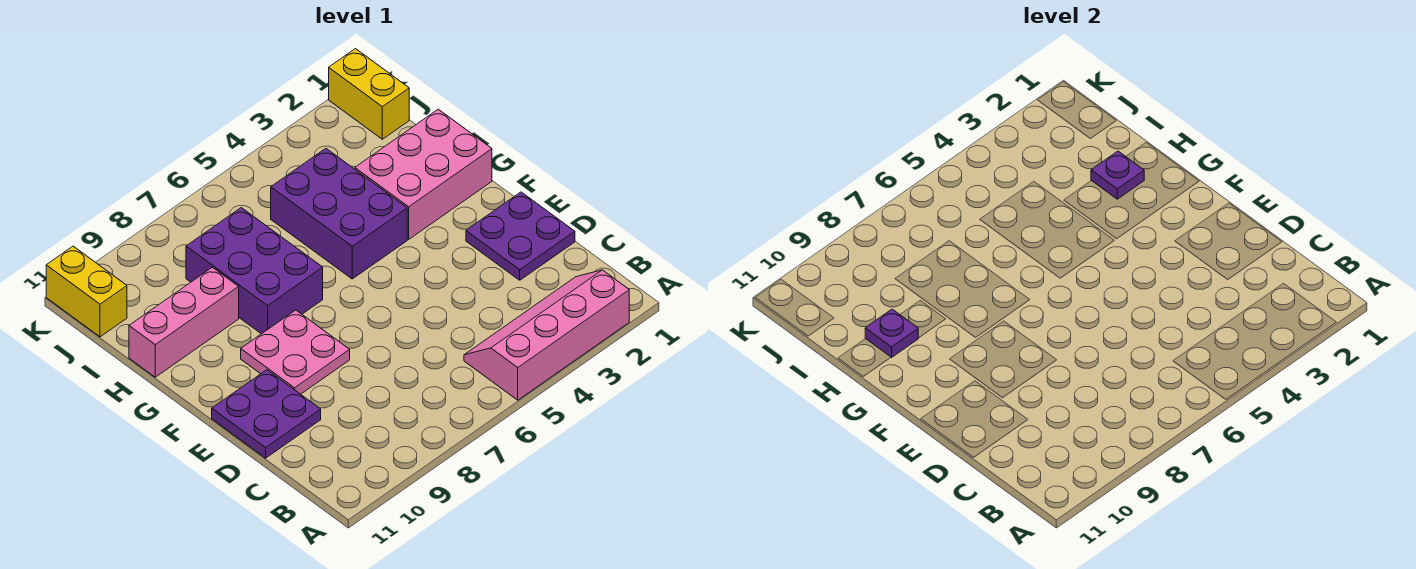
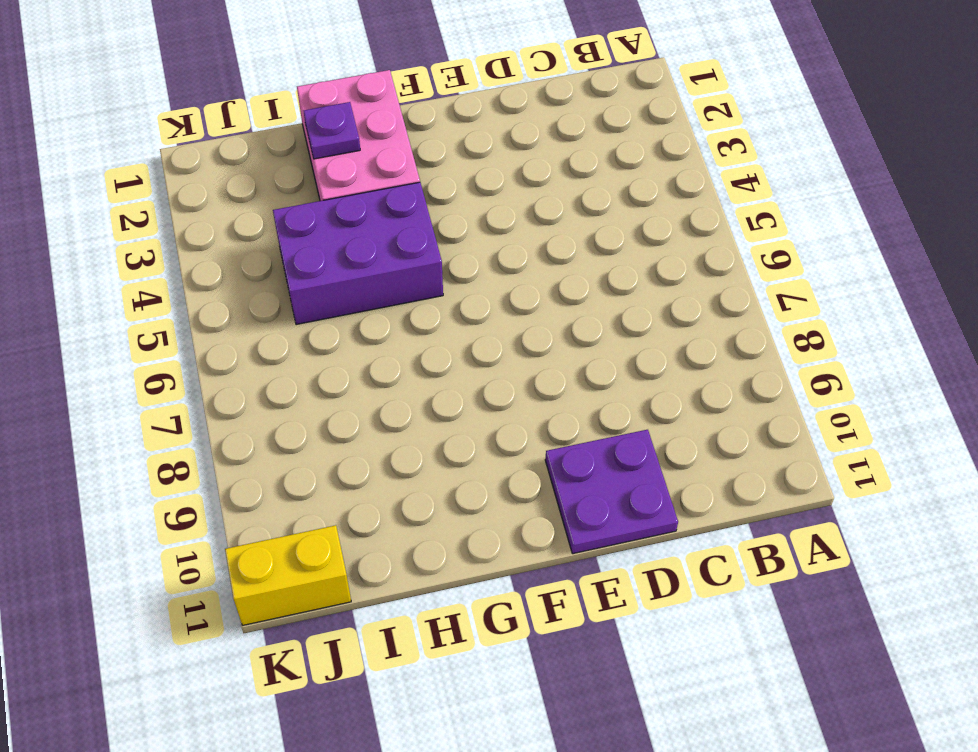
none -> pink slope A2:B5 level 1 top A
none -> purple plate D1:E2 level 1
none -> pink plate E8:F9 level 1

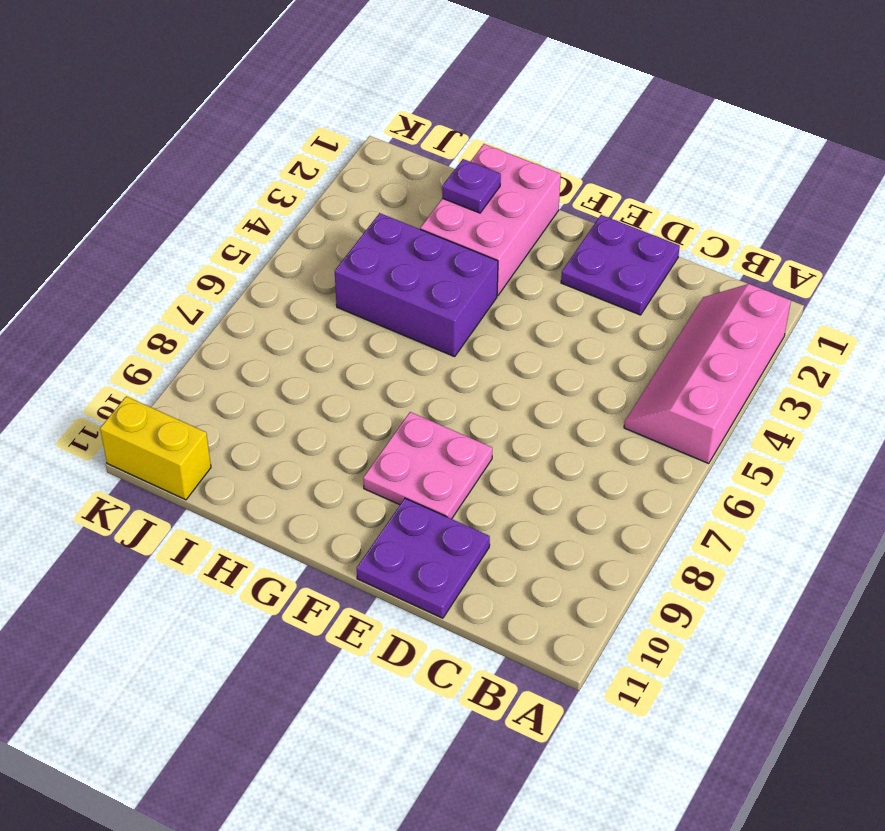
none -> purple brick G7:I8 level 1
none -> pink brick H9:H11 level 1
none -> yellow brick J1:K1 level 1

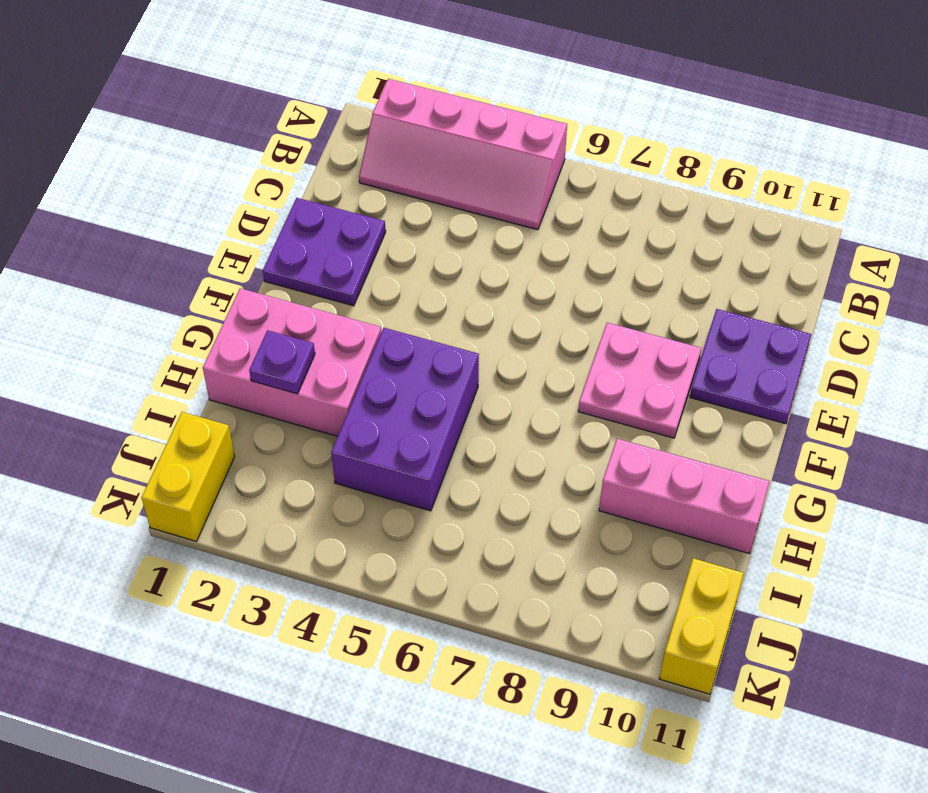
none -> purple brick G7:I8 level 1
none -> purple plate H10 level 2

